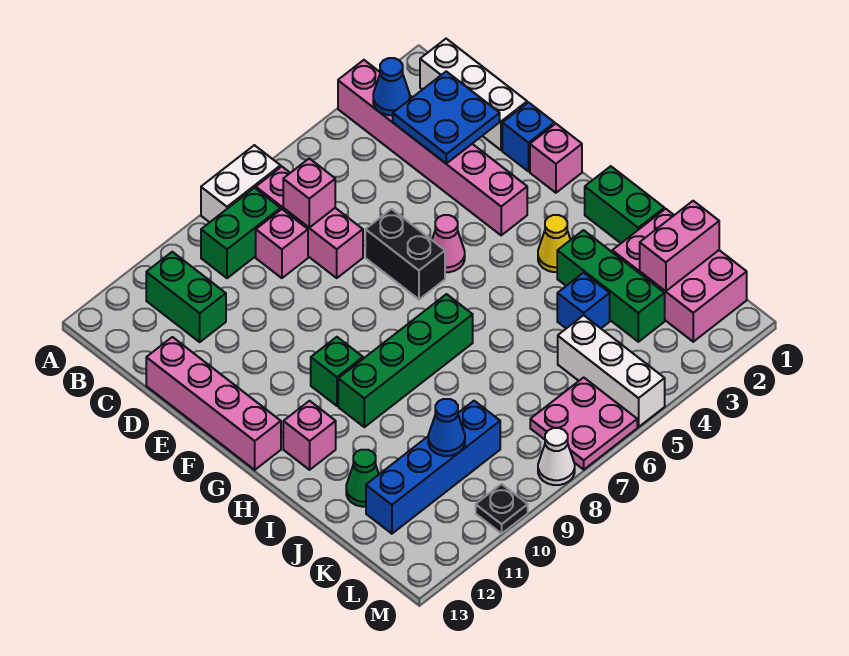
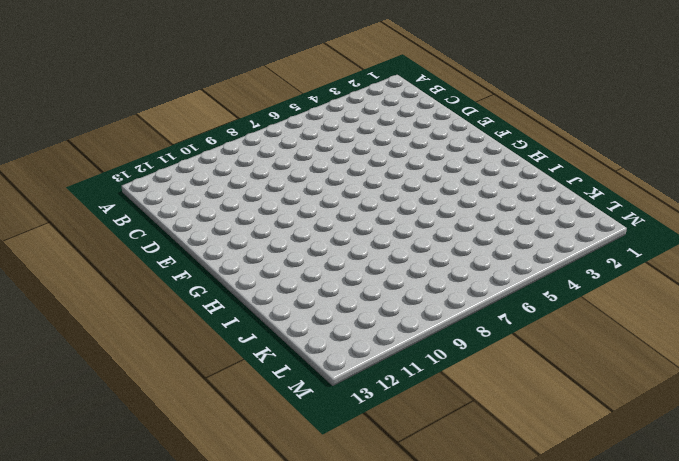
none -> pink brick A3:F3 level 1
none -> white brick A7:A8 level 1
none -> white brick B1:D1 level 1
none -> pink brick B7:D7 level 1

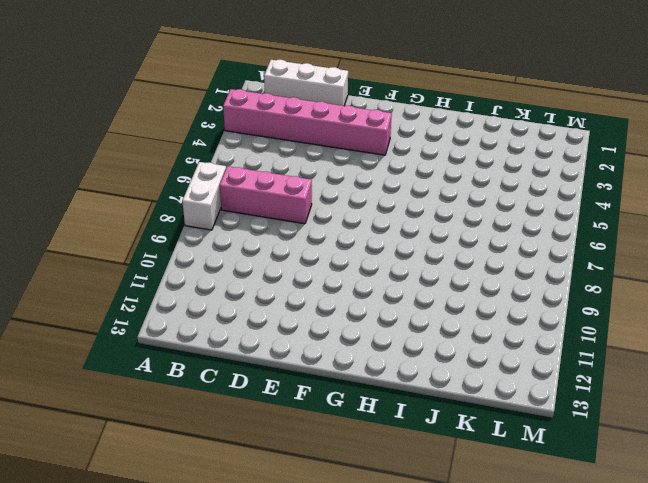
none -> green brick B8:B9 level 1
none -> green brick B11:C11 level 1
none -> pink brick C8 level 1
none -> pink brick D13:G13 level 1

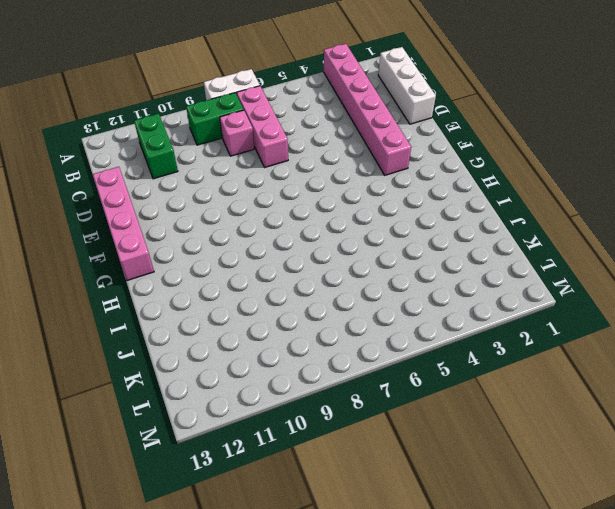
none -> blue brick E1 level 1
none -> black brick E6:F6 level 1
none -> pink brick F1 level 1
none -> pink cone F5 level 1

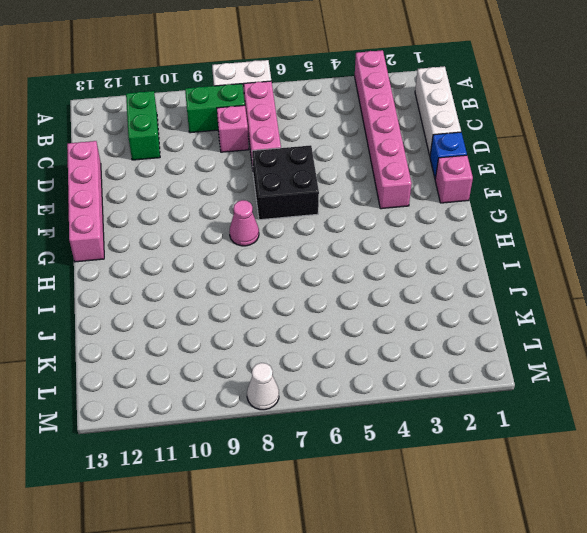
black brick E6:F7 level 1 -> black brick E6:F6 level 1
pink cone G8 level 1 -> pink cone F5 level 1
none -> green brick G10 level 1
none -> green brick H1:I1 level 1
none -> yellow cone H3 level 1
none -> green brick H7:H10 level 1

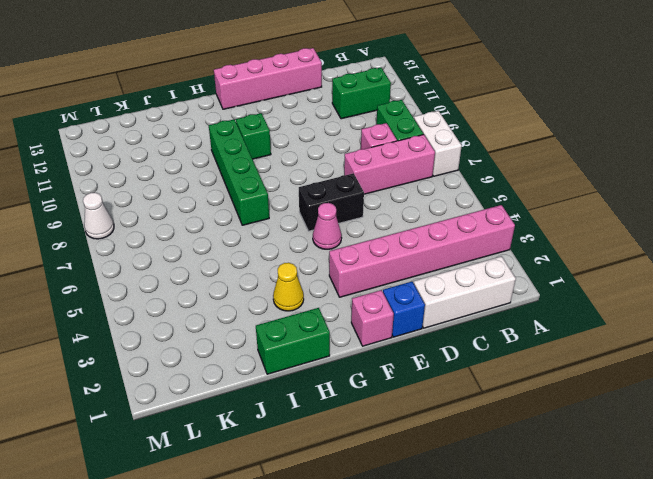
none -> pink brick H12 level 1
none -> green brick I3:K3 level 1
none -> pink brick J1:L2 level 1
none -> blue brick J4 level 1

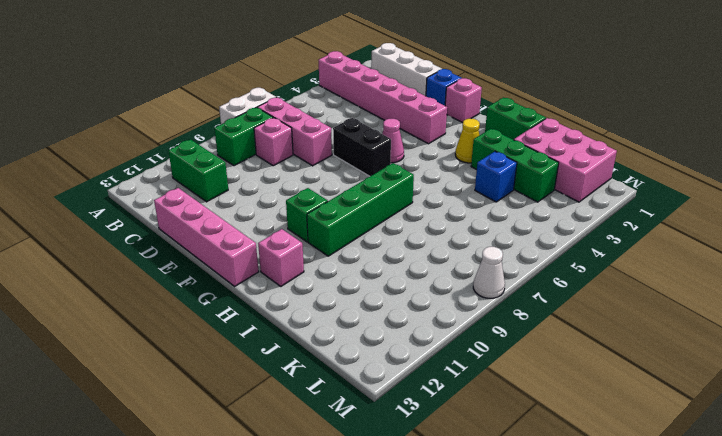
none -> green cone J12 level 1
none -> white brick K5:M5 level 1
none -> blue brick K9:K12 level 1
none -> pink plate L6:M7 level 1

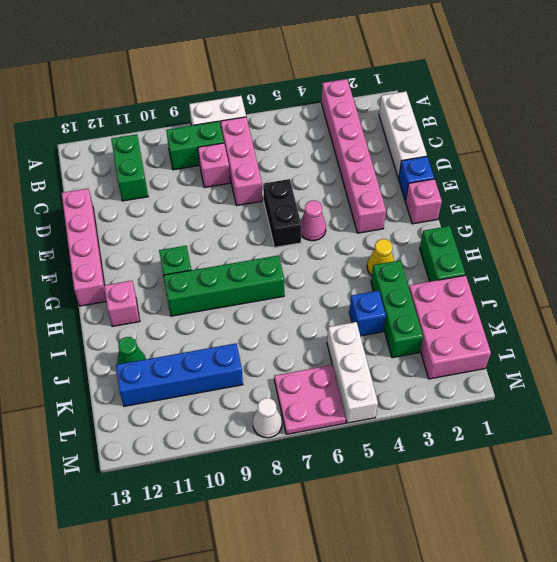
none -> black plate M10 level 1
none -> blue cone B3 level 2
none -> blue plate C2:D3 level 2
none -> pink brick C7 level 2

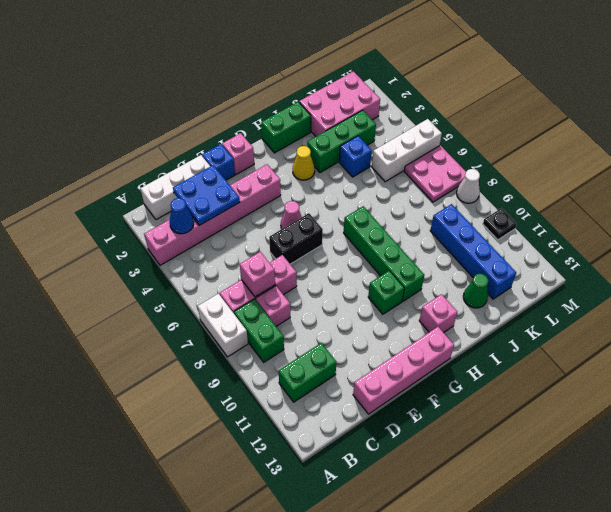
none -> pink brick K1:K2 level 2
none -> blue cone K10 level 2

